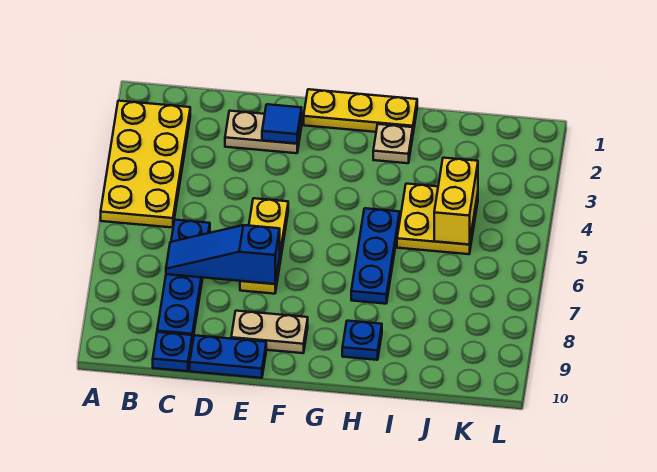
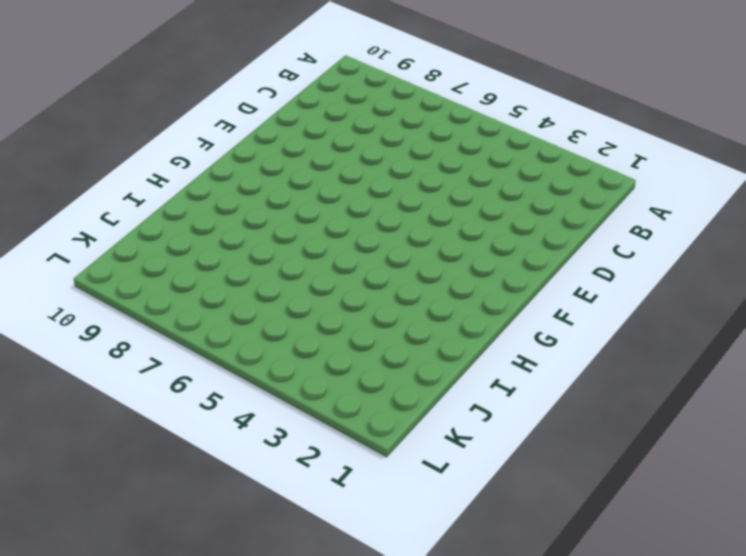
none -> yellow plate A2:B5 level 1
none -> blue plate C6:C9 level 1
none -> blue plate C10 level 1

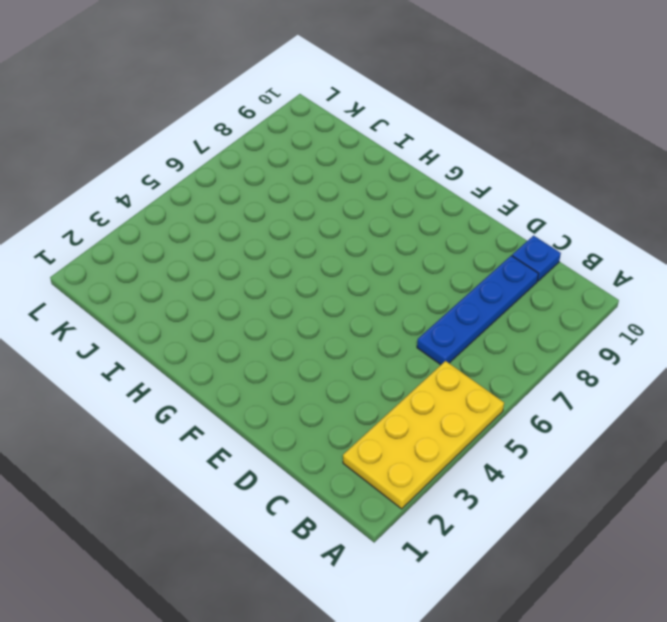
none -> tan plate D2:E2 level 1
none -> blue plate D10:E10 level 1
none -> yellow plate E5:E7 level 1

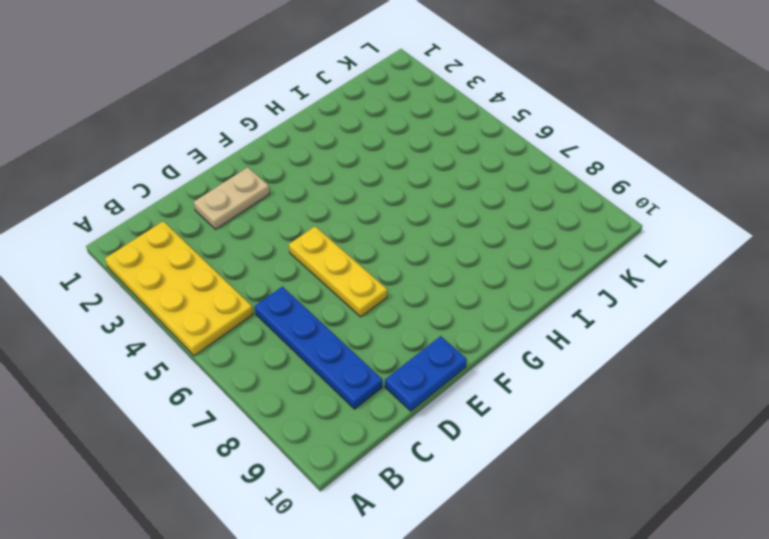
none -> blue plate C10 level 1
none -> tan plate E9:F9 level 1
none -> yellow plate F1:H1 level 1

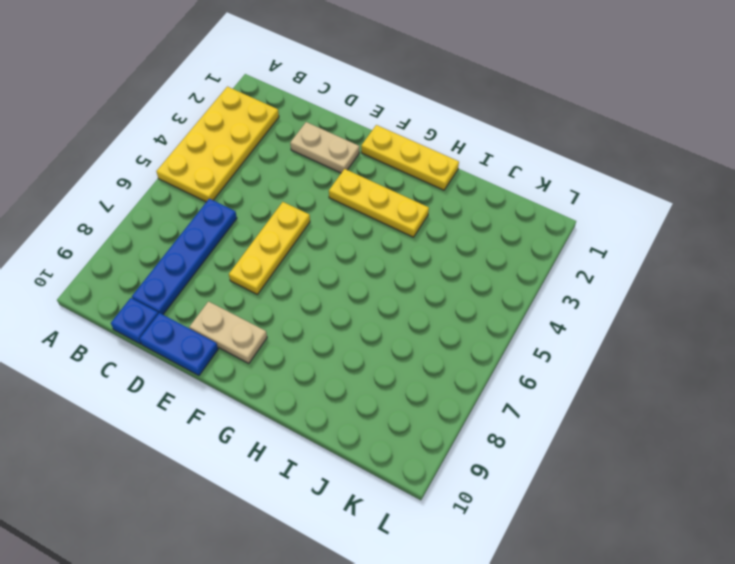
yellow plate F3:H3 level 1 -> none
none -> tan plate H2 level 1
none -> blue plate H5:H7 level 1
none -> blue plate H9 level 1

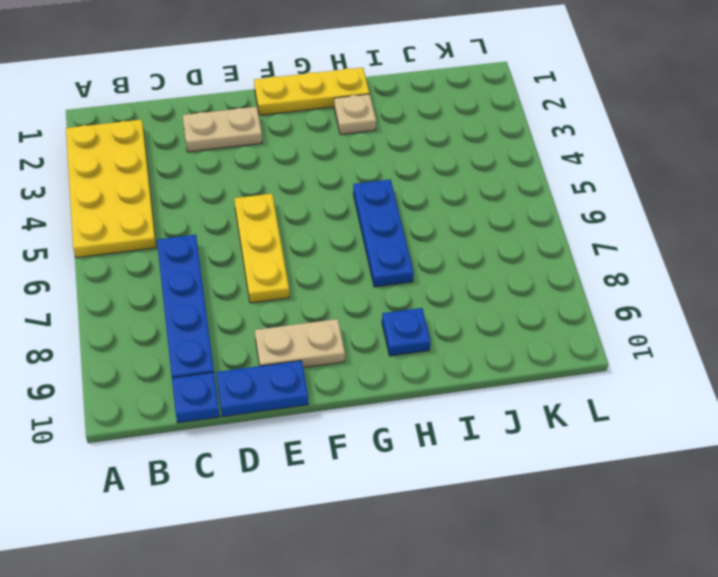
none -> yellow plate I4:J5 level 1
none -> blue slope C7:E7 level 2 top E
none -> blue tile E2 level 2

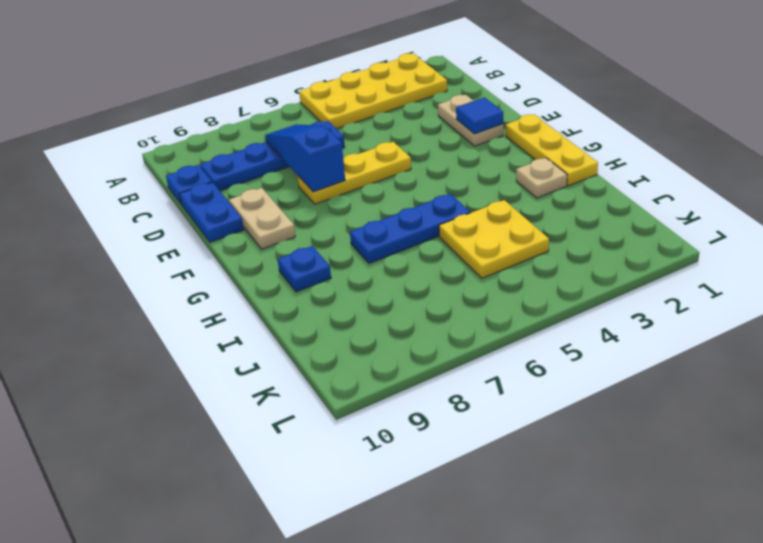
none -> yellow brick J4:J5 level 2

